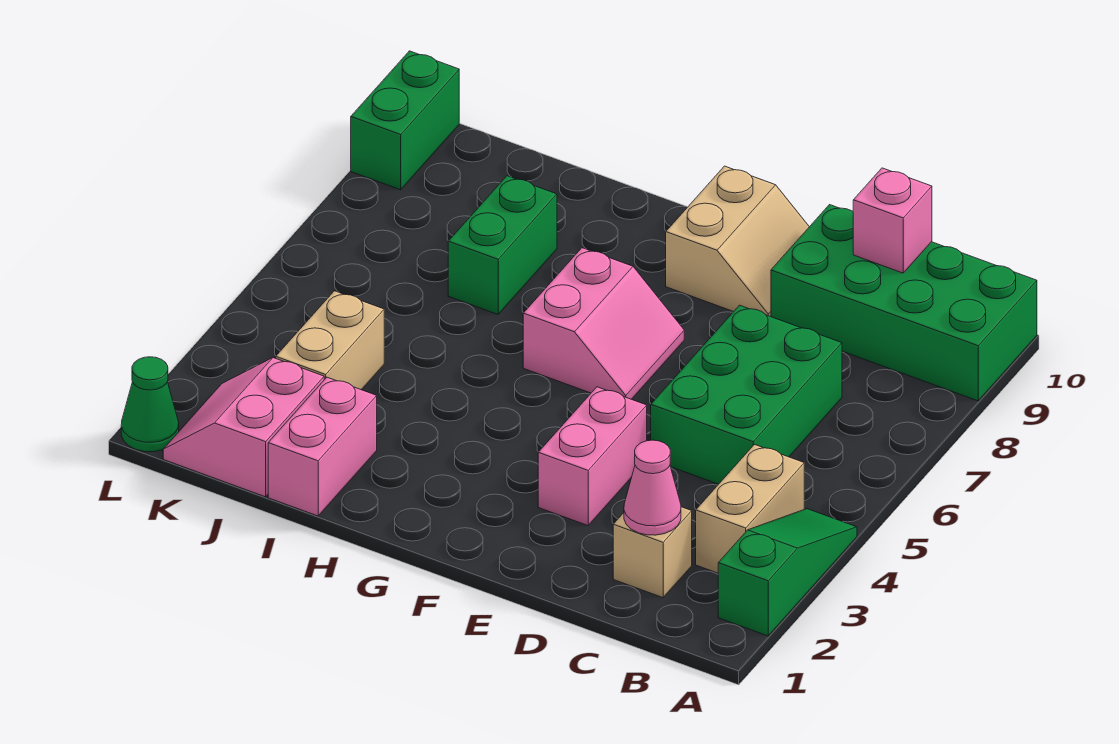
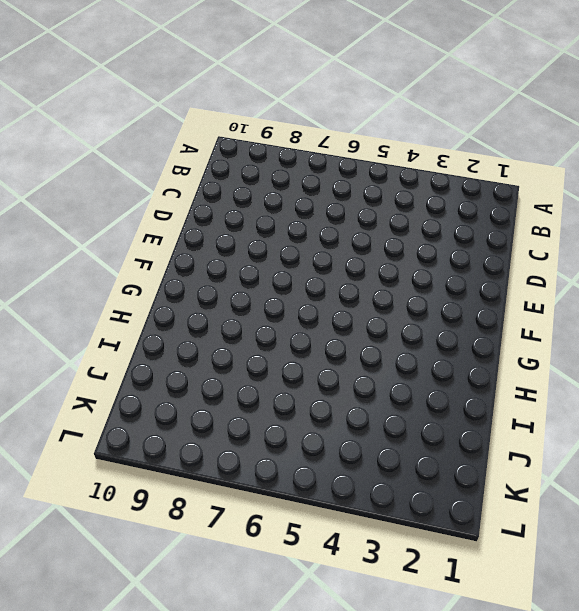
none -> green slope A2:A4 level 1 top 2
none -> green brick A9:D10 level 1
none -> tan brick B3:B4 level 1

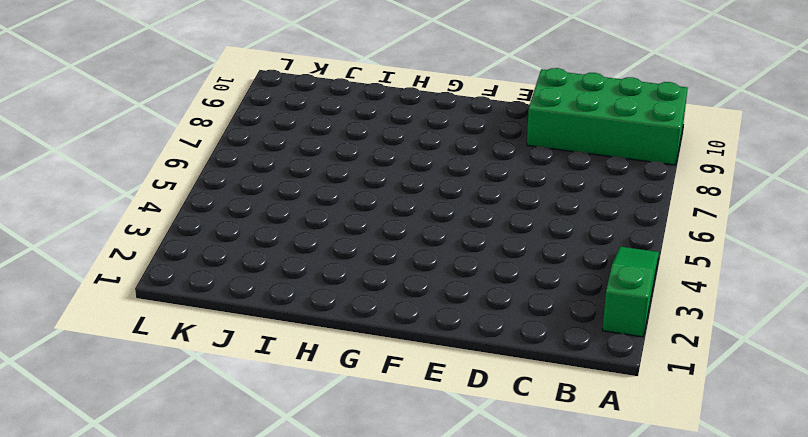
none -> tan brick B3:B4 level 1
none -> tan brick C2 level 1
none -> green brick C5:D7 level 1

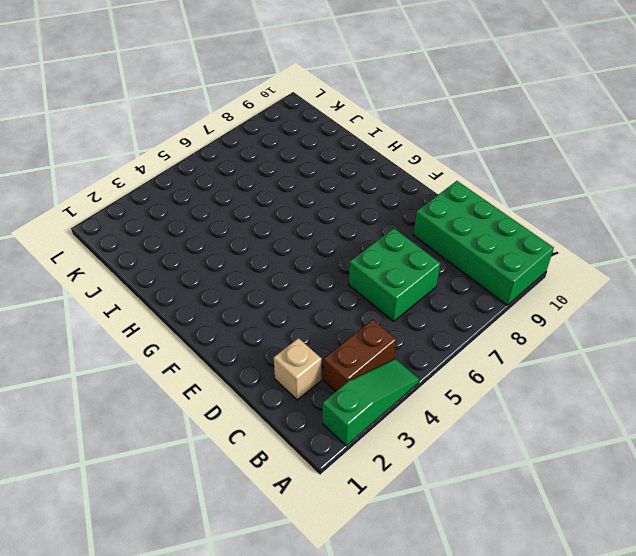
brown brick B3:B4 level 1 -> tan brick B3:B4 level 1
green brick C6:D7 level 1 -> green brick C5:D7 level 1
none -> pink brick E3:E4 level 1
none -> tan slope E9:F10 level 1 top F
none -> pink slope F6:G7 level 1 top G

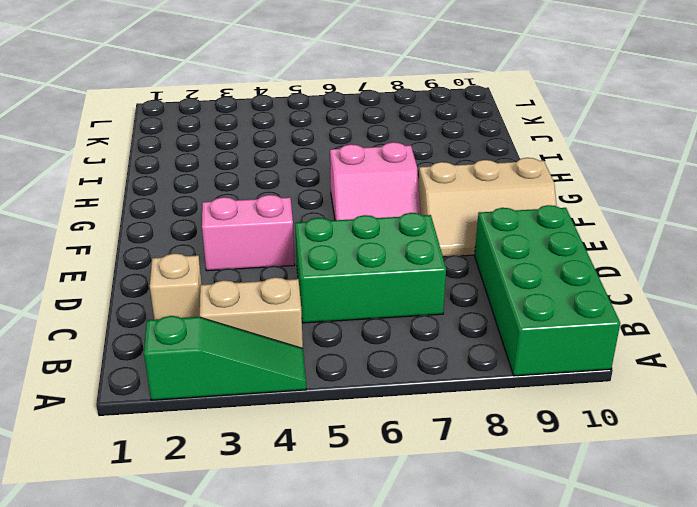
tan slope E8:F10 level 1 top F -> tan slope E9:F10 level 1 top F
none -> pink brick I1:I2 level 1
none -> green brick I7:I8 level 1
none -> pink slope J1:K2 level 1 top J

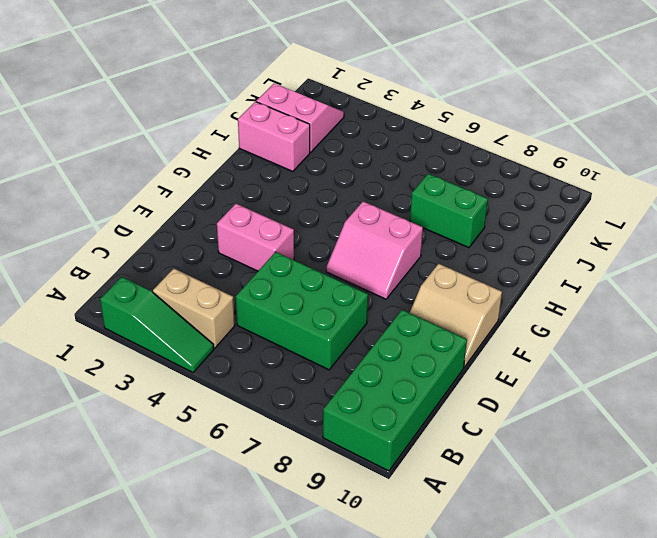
none -> tan brick C2 level 1
none -> tan brick J3:J4 level 1
none -> green cone L1 level 1

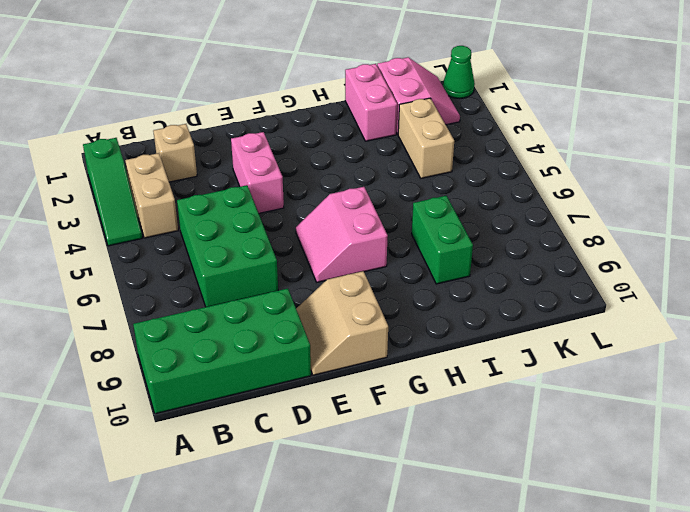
none -> green brick L9:L10 level 1
none -> pink cone C2 level 2
none -> pink brick C10 level 2

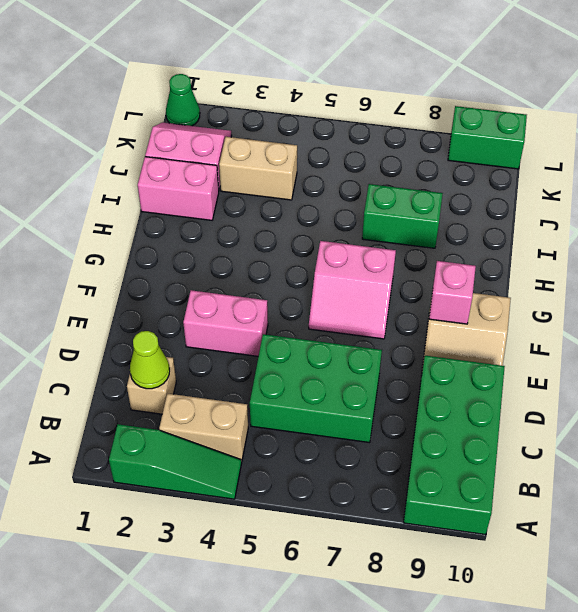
lime cone C2 level 2 -> pink cone C2 level 2
pink brick F9 level 2 -> pink brick C10 level 2

